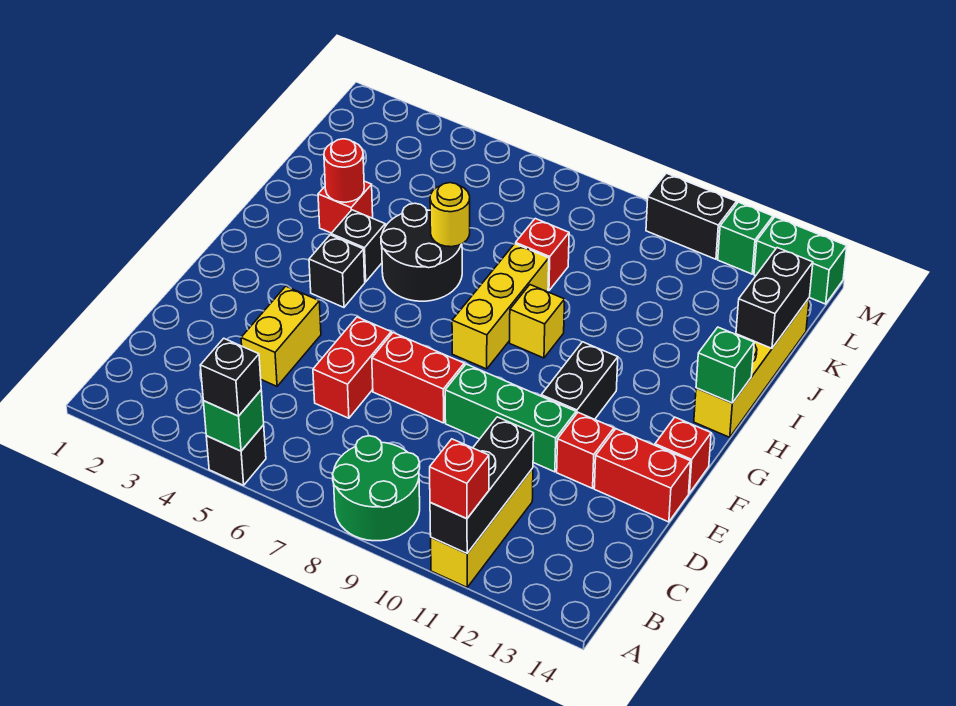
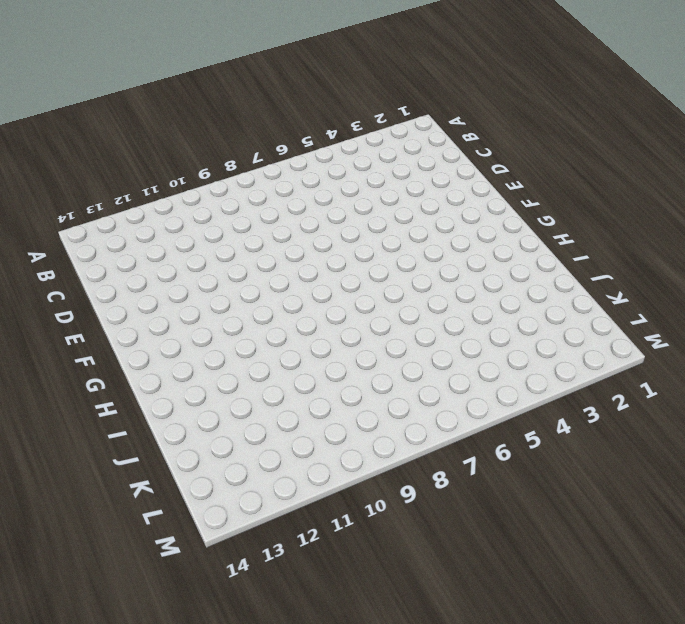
none -> black brick A5 level 1
none -> green round brick A8:B9 level 1
none -> yellow brick A11:C11 level 1
none -> yellow brick D4:E4 level 1

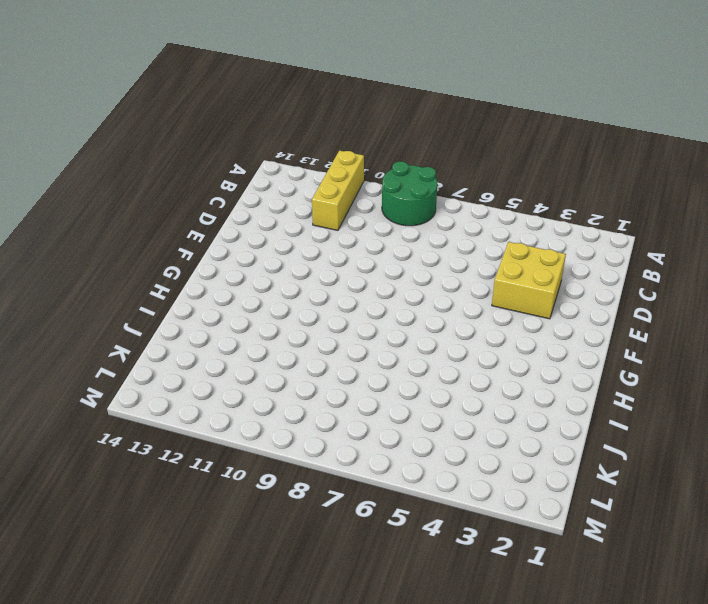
yellow brick D3:E4 level 1 -> yellow brick D4:E4 level 1
none -> black brick A5 level 1
none -> red brick D6:E6 level 1
none -> red brick E7:E8 level 1
none -> green brick E9:E11 level 1

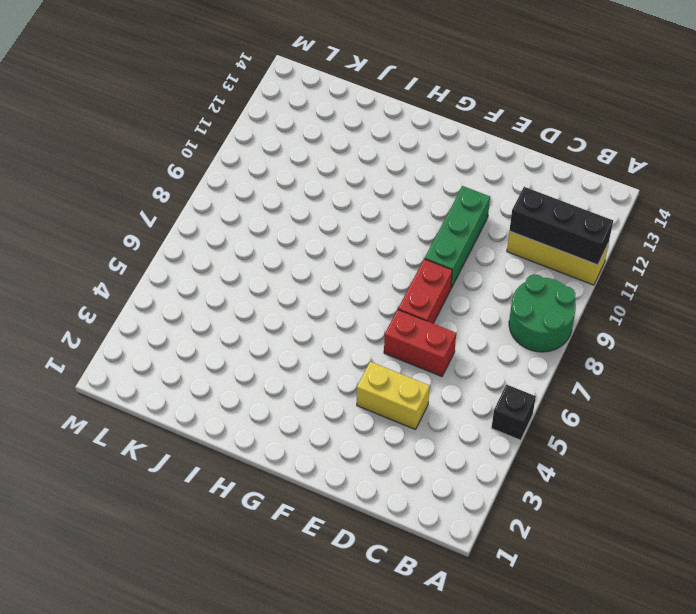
none -> red brick E12 level 1
none -> red brick E13:E14 level 1
none -> black brick F11:G11 level 1
none -> red brick F14 level 1

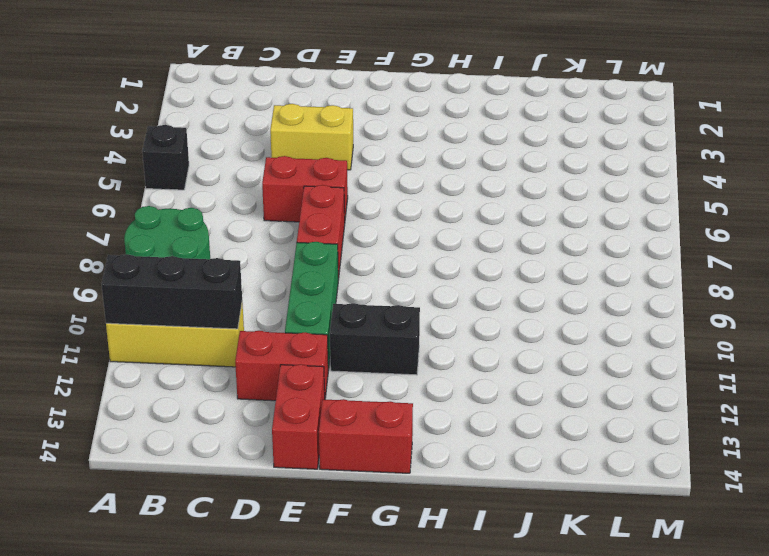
red brick D12:E12 level 1 -> red brick E12 level 1
red brick F14:G14 level 1 -> red brick F14 level 1
none -> black brick G4 level 1
none -> yellow brick G8:I8 level 1
none -> black brick H4 level 1
none -> black round brick H5:I6 level 1

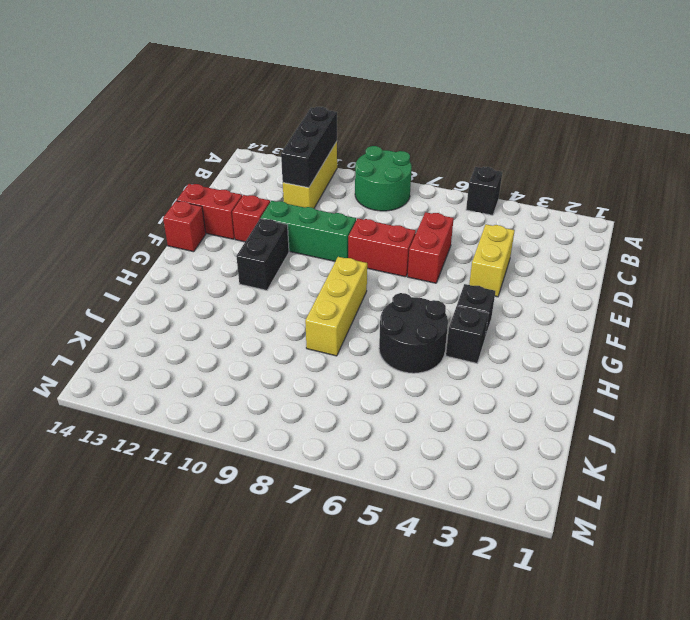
none -> yellow brick H9 level 1
none -> yellow brick H14:K14 level 1
none -> red brick I3 level 1
none -> red brick J8 level 1

